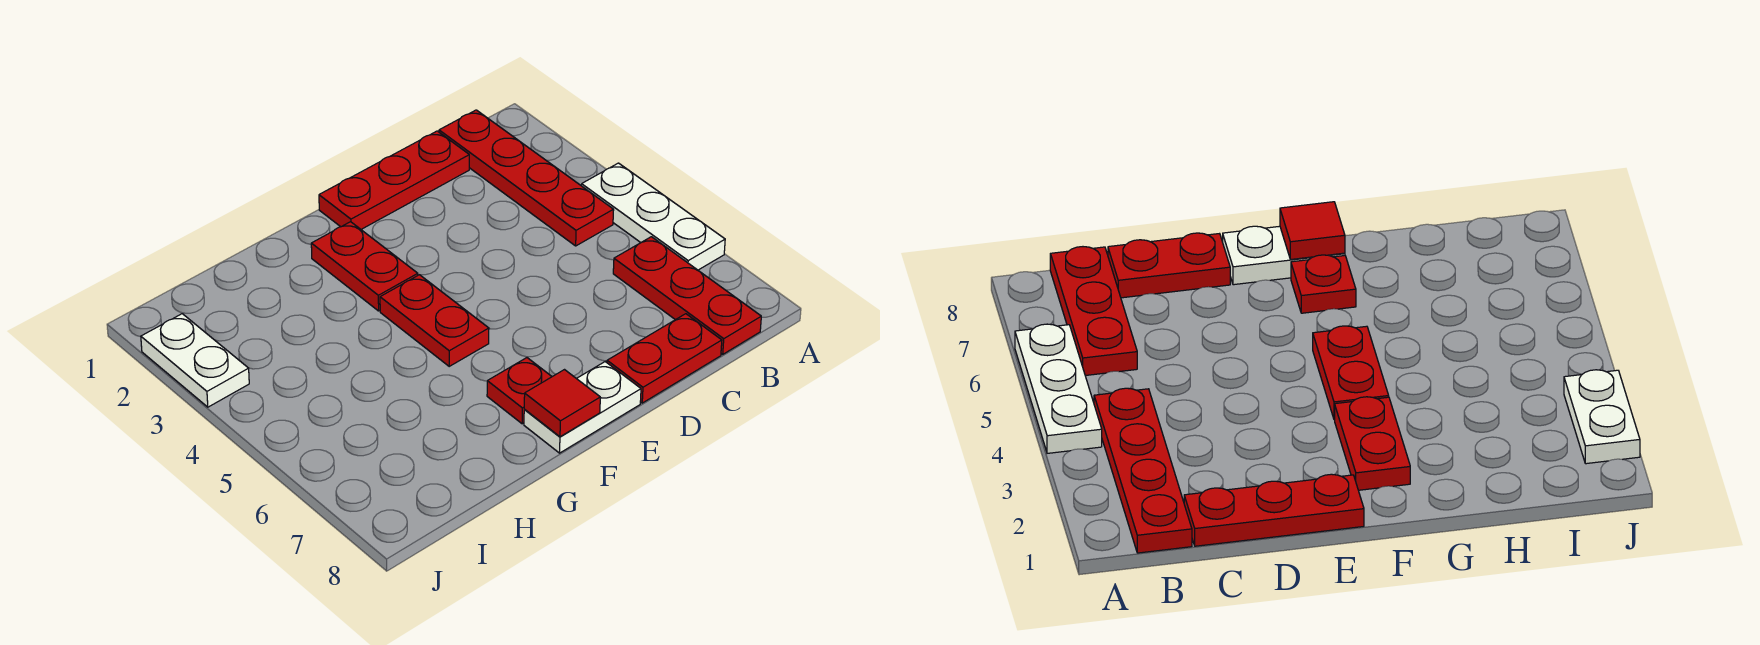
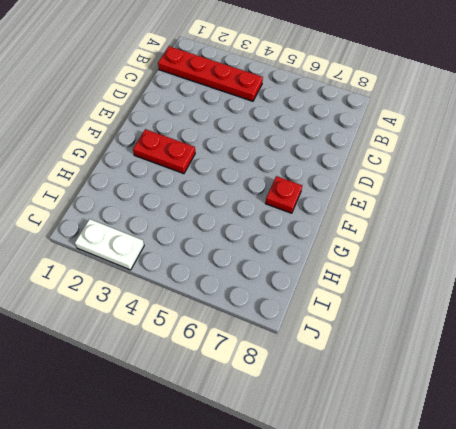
none -> white plate A4:A6 level 1
none -> red plate B6:B8 level 1

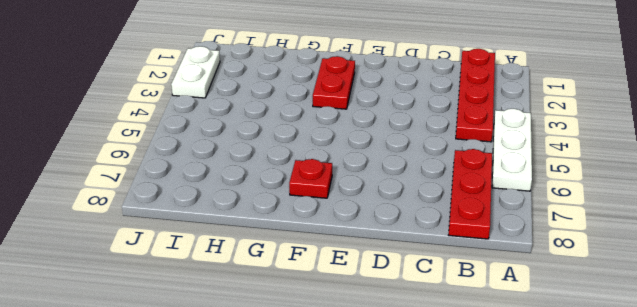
none -> red plate C1:E1 level 1
none -> red plate C8:D8 level 1

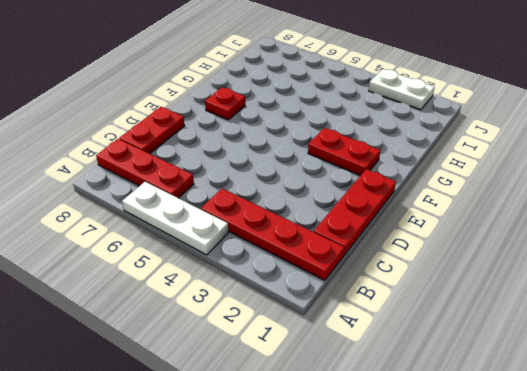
none -> white plate E8:F8 level 1
none -> red plate F4:F5 level 1

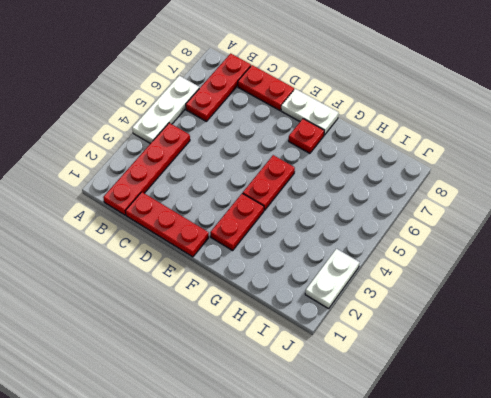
none -> red tile F8 level 2

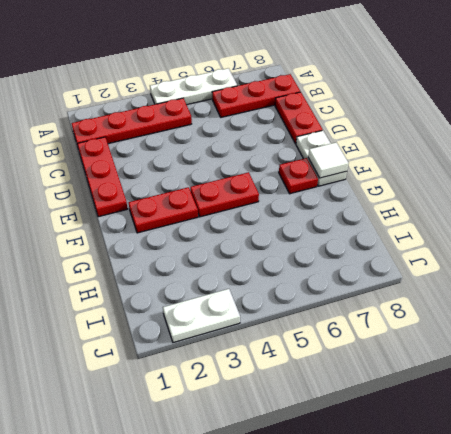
white tile F8 level 2 -> red tile F8 level 2

